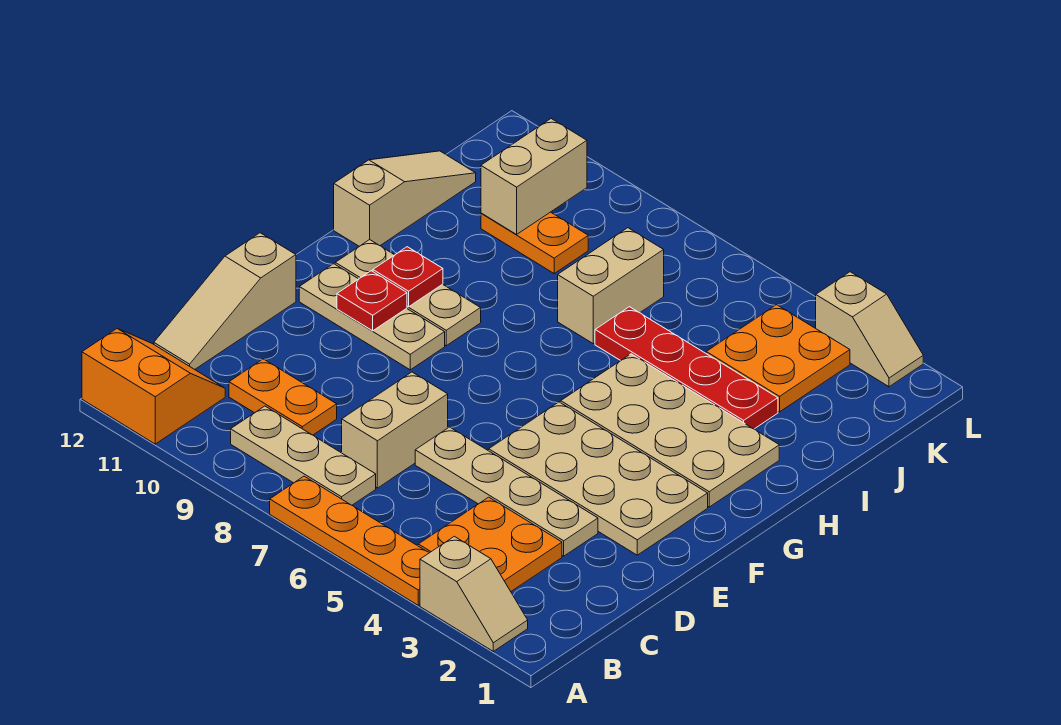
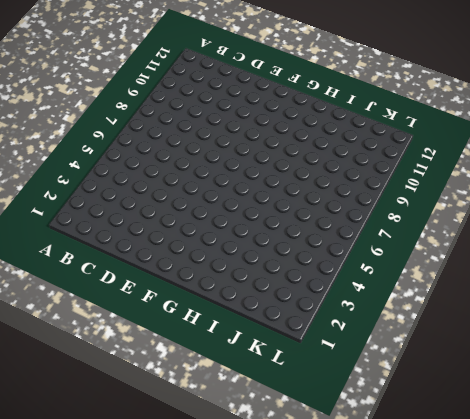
none -> tan slope A2:A3 level 1 top 3
none -> orange plate A4:A7 level 1
none -> orange slope A11:B12 level 1 top A

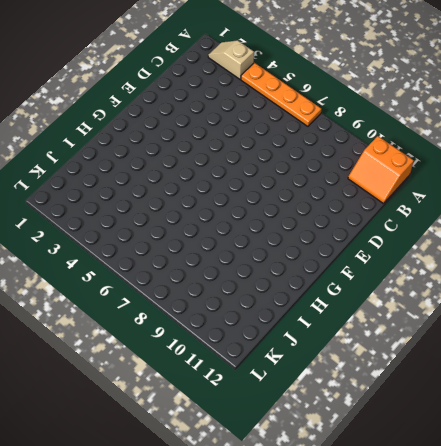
none -> orange plate B3:C4 level 1
none -> tan plate B7:B9 level 1
none -> tan brick C7:D7 level 1

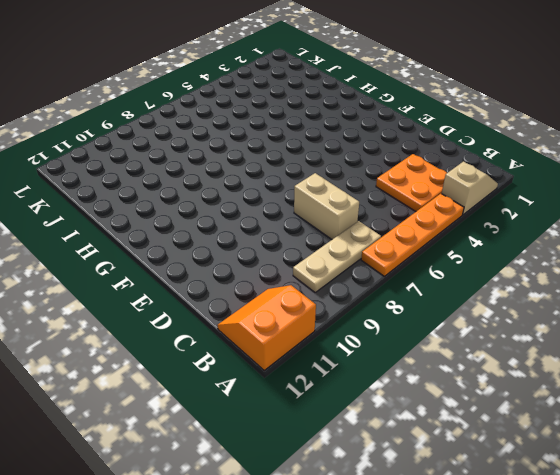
none -> orange plate C9:C10 level 1
none -> tan slope C12:E12 level 1 top E
none -> tan plate D3:D6 level 1

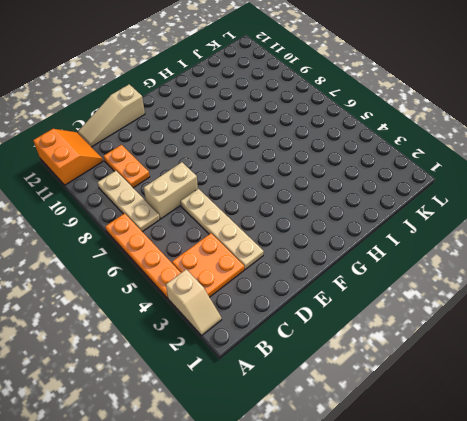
none -> tan plate E2:F5 level 1
none -> tan plate F9:F11 level 1
none -> tan plate G2:H5 level 1

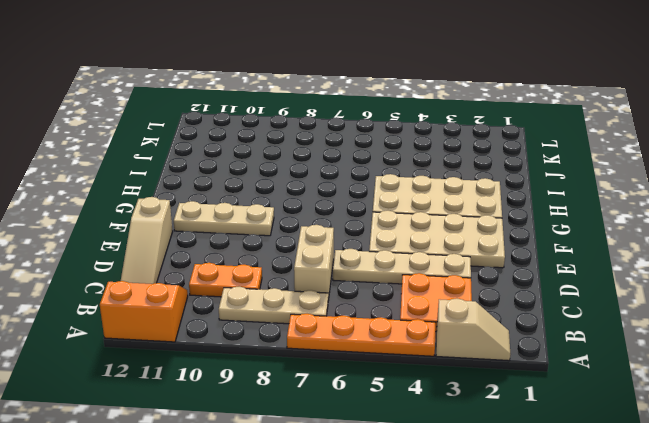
none -> tan plate G9:G11 level 1
none -> tan slope H12:J12 level 1 top H
none -> red plate I3:I6 level 1

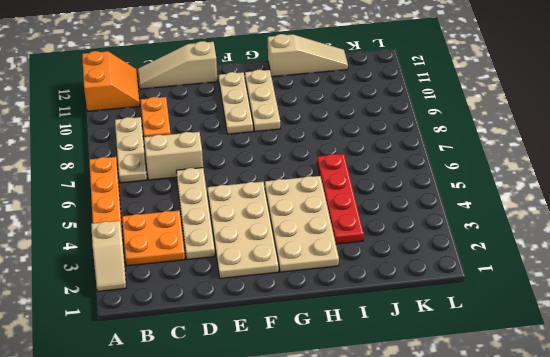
none -> tan brick I7:J7 level 1
none -> orange plate J3:K4 level 1
none -> orange plate J9:J10 level 1

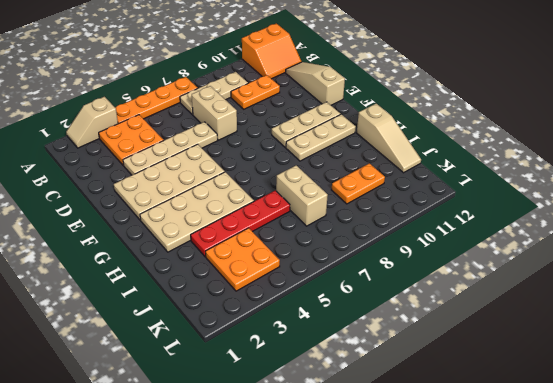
none -> tan slope L2:L3 level 1 top 3
none -> red plate F10 level 2
none -> red plate G10 level 2

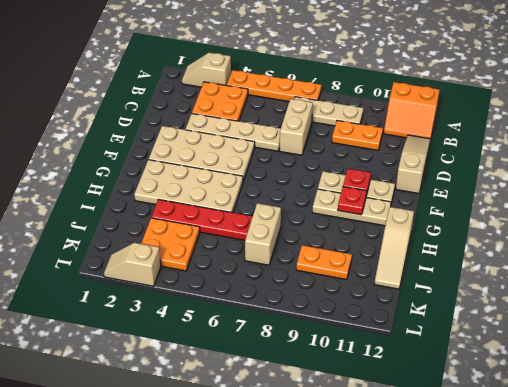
none -> tan brick J10:K10 level 2

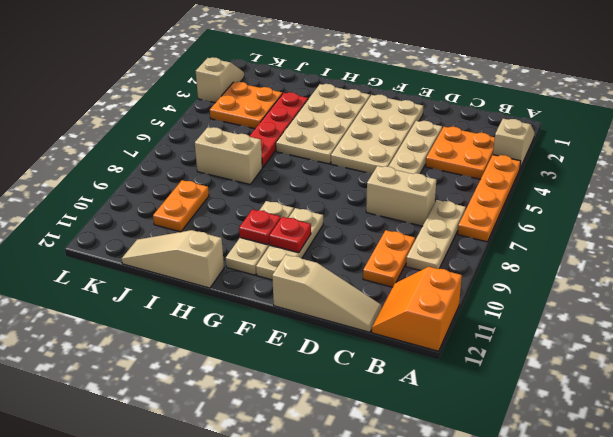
none -> tan brick J10:K10 level 2

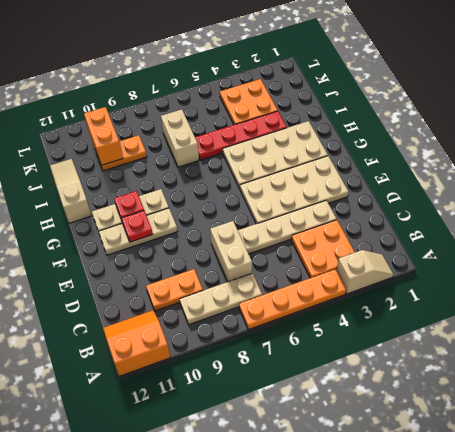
orange brick J10:K10 level 2 -> tan brick J10:K10 level 2
none -> tan slope C12:E12 level 1 top E
none -> tan slope L2:L3 level 1 top 3

